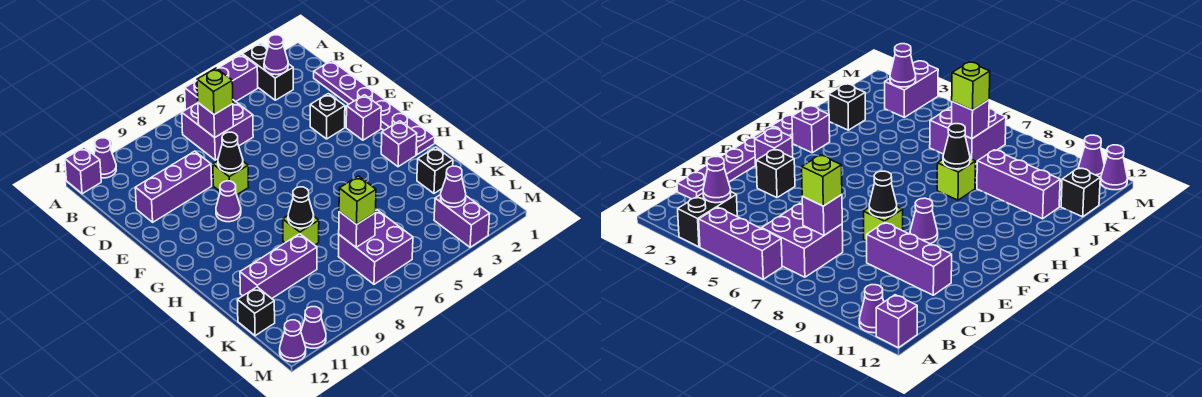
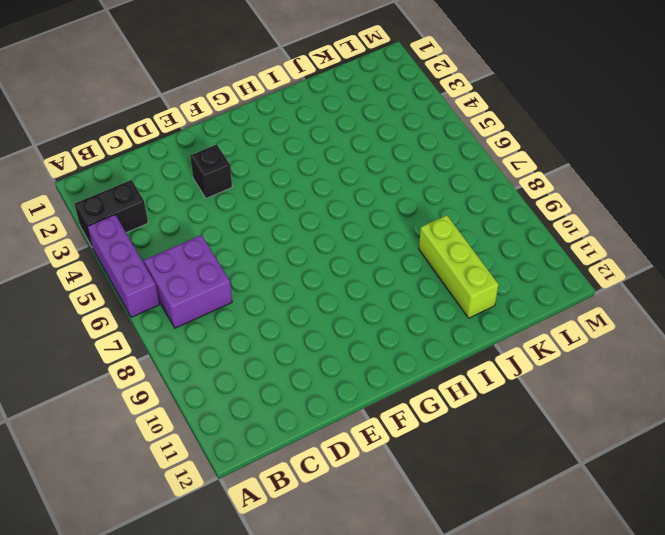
lime brick J9:J11 level 1 -> purple brick J9:J11 level 1
none -> purple cone A11 level 1
none -> purple brick A12 level 1
none -> purple plate C1:H1 level 1

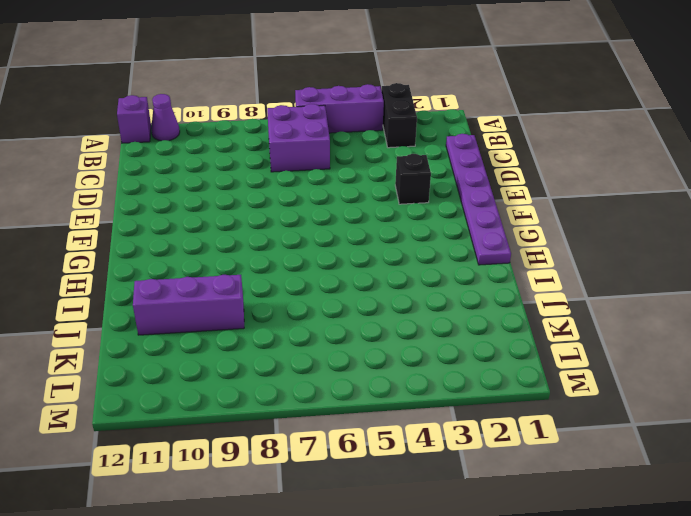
none -> purple brick D9:D11 level 1
none -> lime brick E8 level 1
none -> purple brick F2 level 1

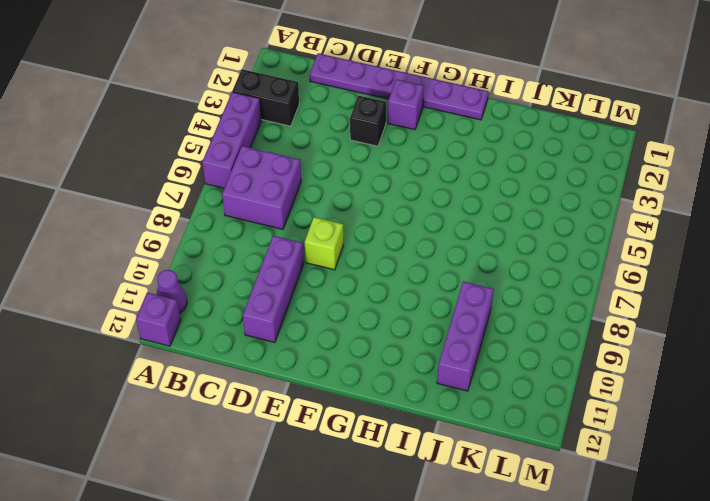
none -> purple cone F9 level 1
none -> purple brick H2 level 1
none -> lime brick I8 level 1

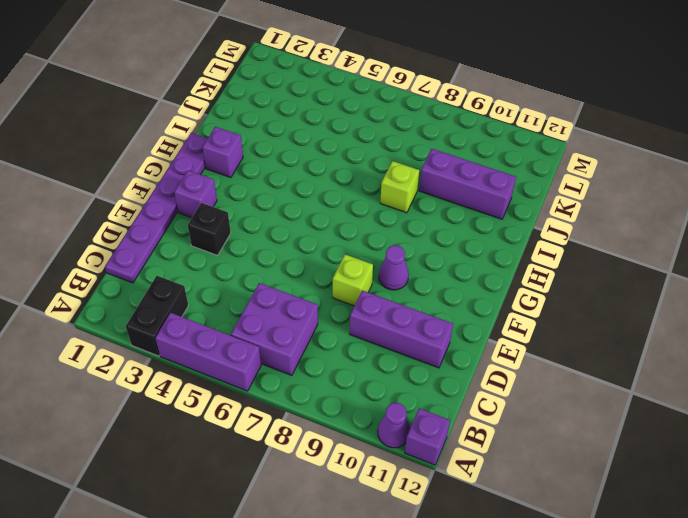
none -> black brick J2 level 1
none -> purple brick K6:L7 level 1
none -> black brick K12 level 1

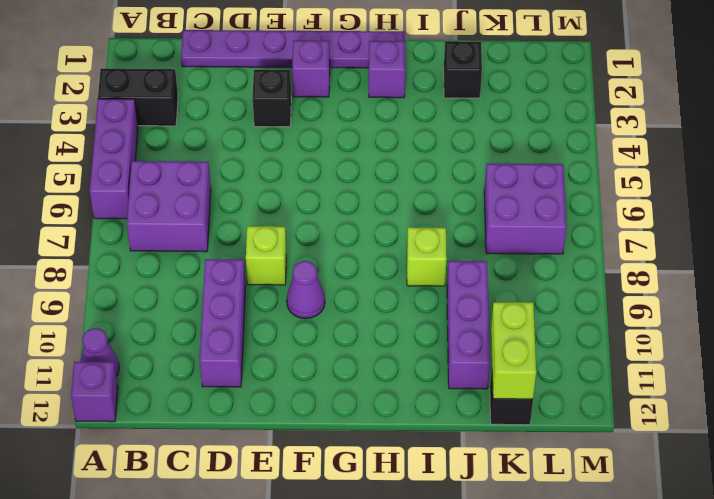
lime brick K11:K12 level 2 -> none
none -> purple brick L3:M3 level 1
none -> purple cone M11 level 1
none -> purple cone M12 level 1

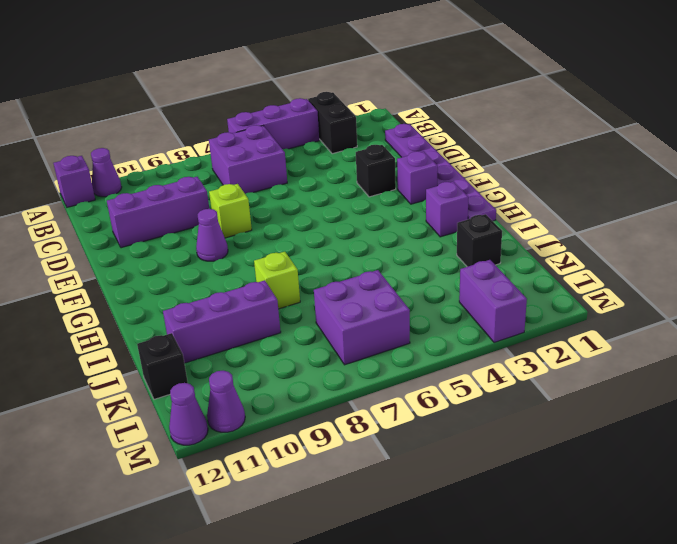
none -> purple cone B3 level 2
none -> purple brick C7 level 2
none -> black cone E8 level 2

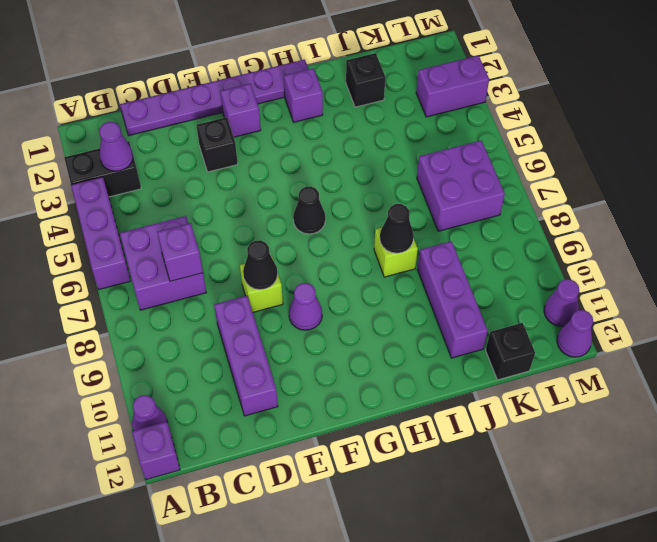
black cone G6 level 1 -> none
none -> purple brick K7 level 2
none -> purple cone L3 level 2
none -> lime brick C7 level 3

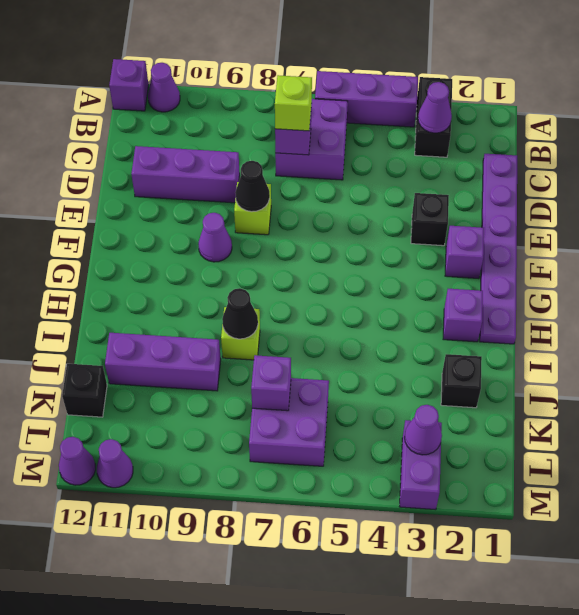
none -> lime brick K7 level 3

